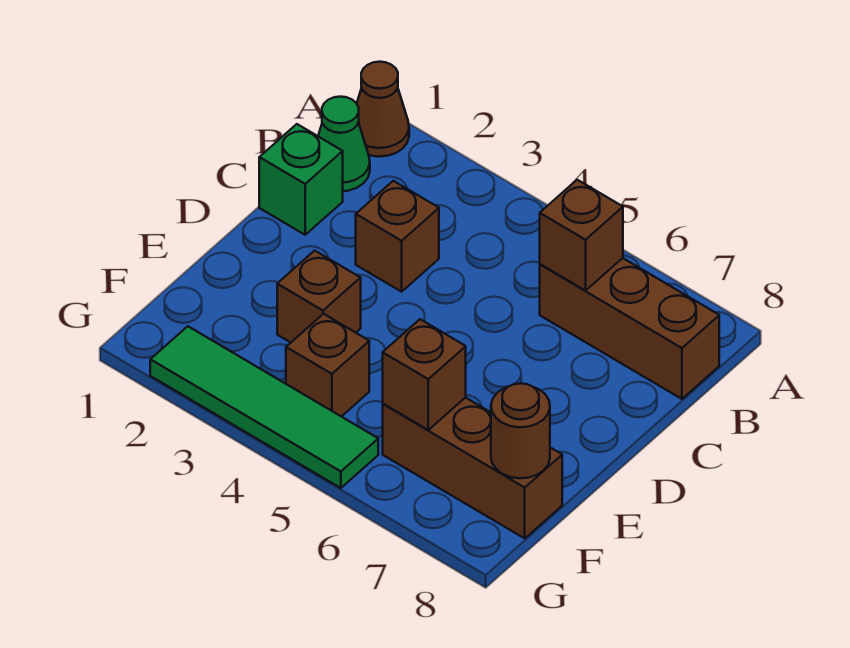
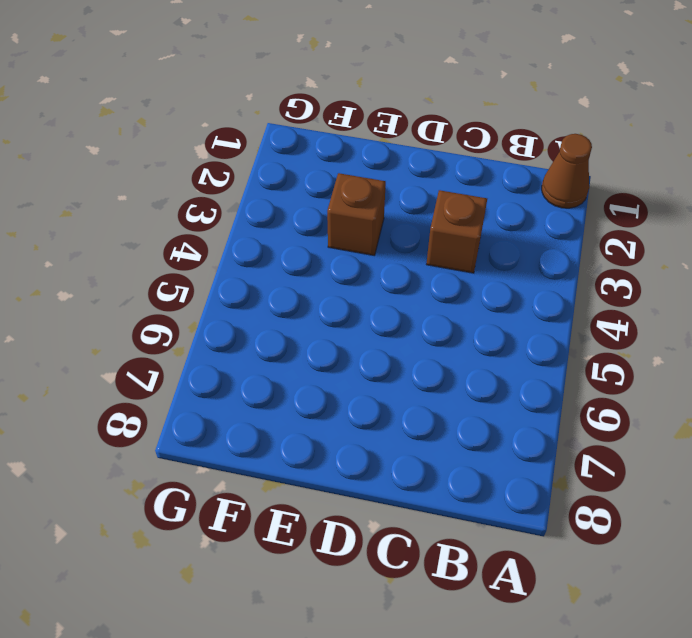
none -> green cone B1 level 1
none -> brown brick B6:B8 level 1
none -> green brick C1 level 1

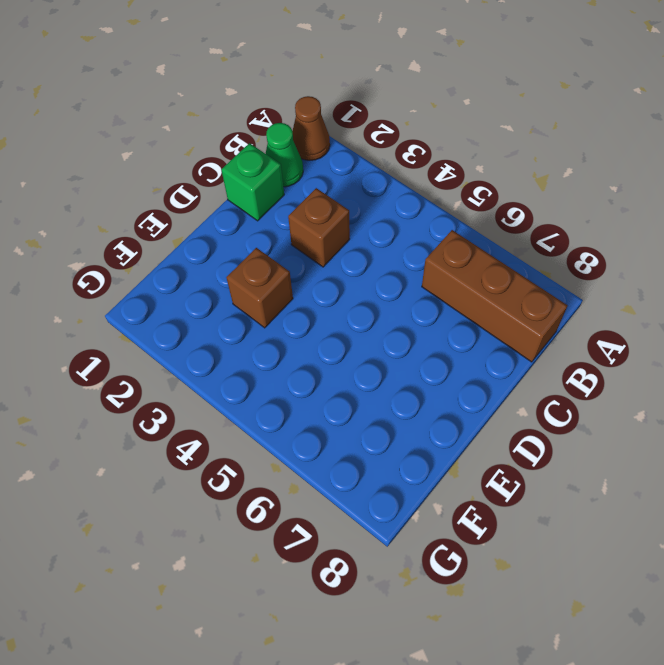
none -> brown brick F4 level 1
none -> brown brick F6:F8 level 1
none -> green tile G2:G5 level 1

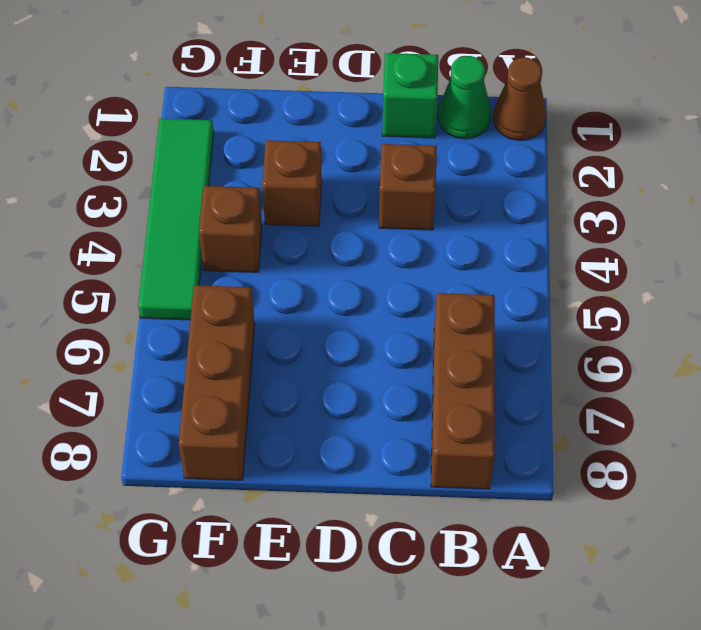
none -> brown brick B6 level 2
none -> brown brick F6 level 2
none -> brown round brick F8 level 2

